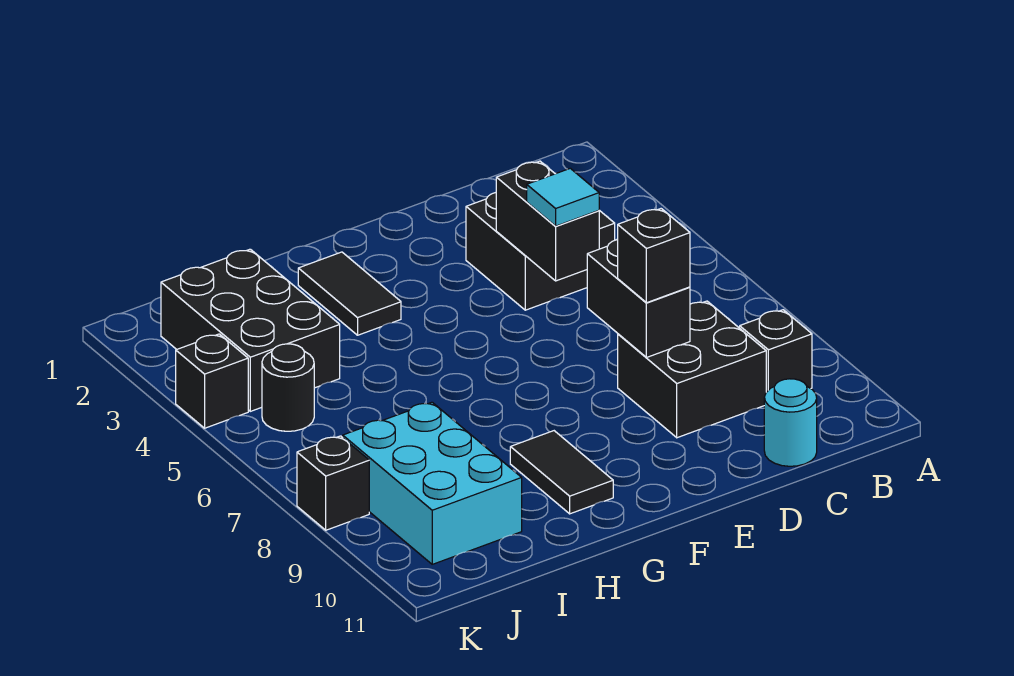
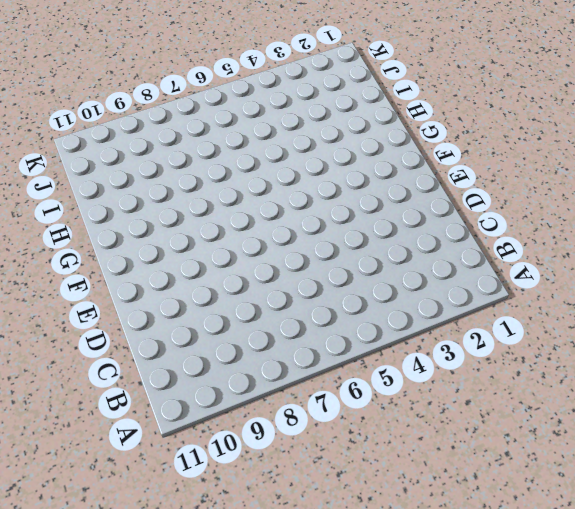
none -> black brick B9 level 1
none -> black brick C3:D4 level 1
none -> black brick C8:D9 level 1

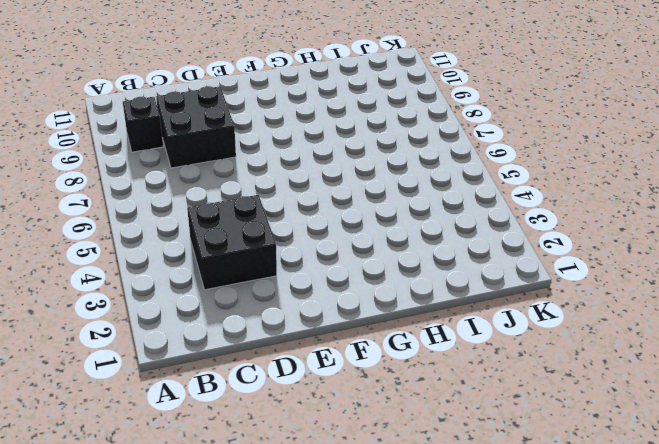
none -> cyan round brick C11 level 1
none -> black tile G2:G3 level 1
none -> black tile G9:G10 level 1

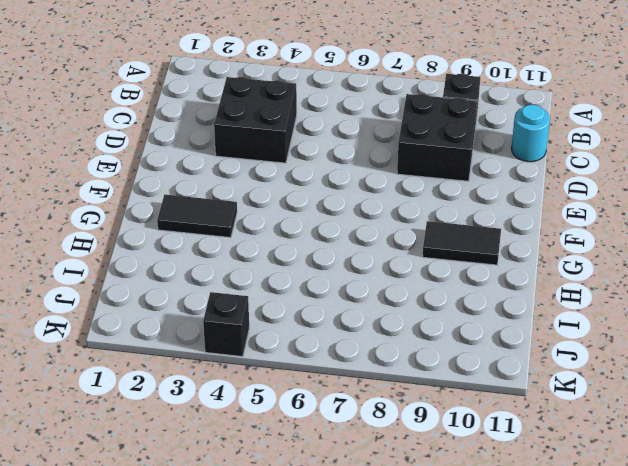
none -> black brick I2:J4 level 1
none -> cyan brick I8:J10 level 1
none -> black round brick J5 level 1

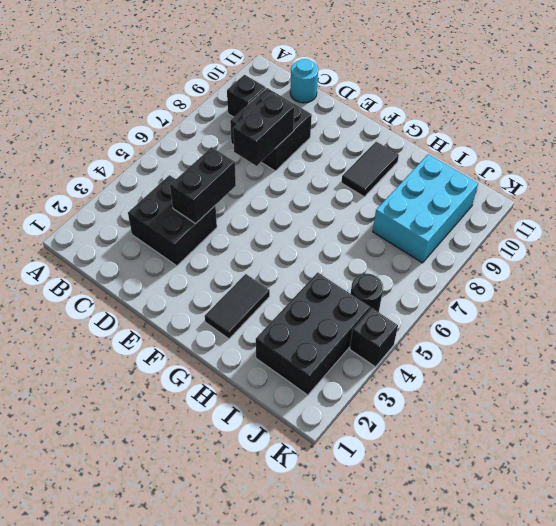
none -> black brick K8 level 1
none -> cyan tile D5 level 3
none -> black brick D8 level 3

